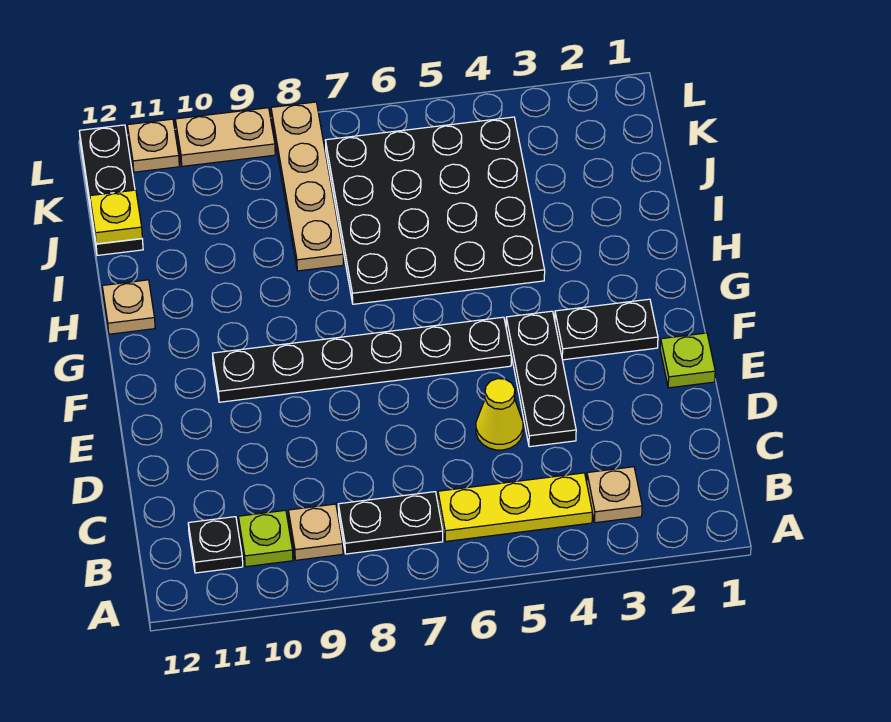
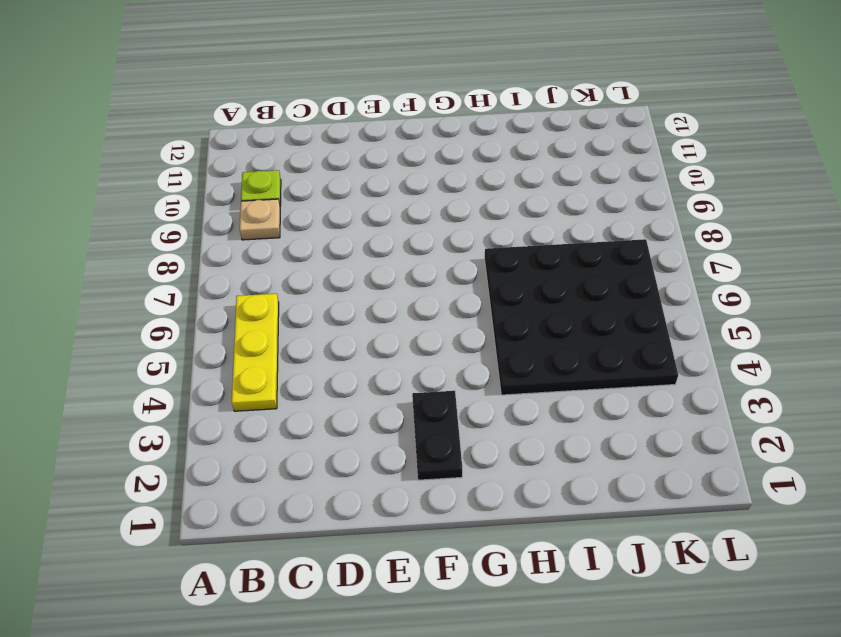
none -> tan plate B3 level 1
none -> black plate B7:B8 level 1
none -> black plate B11 level 1

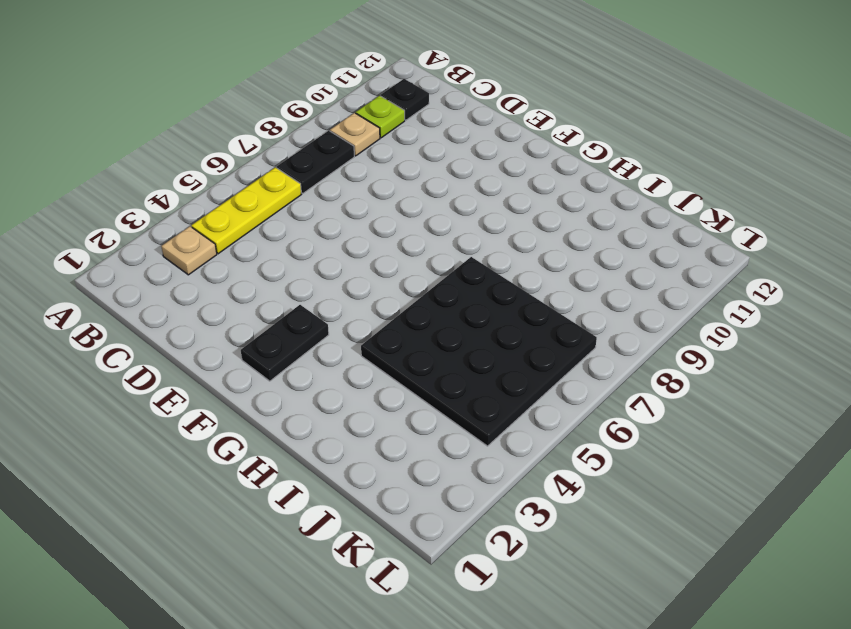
none -> black plate D4:F4 level 1
none -> yellow cone D5 level 1
none -> lime plate E1 level 1

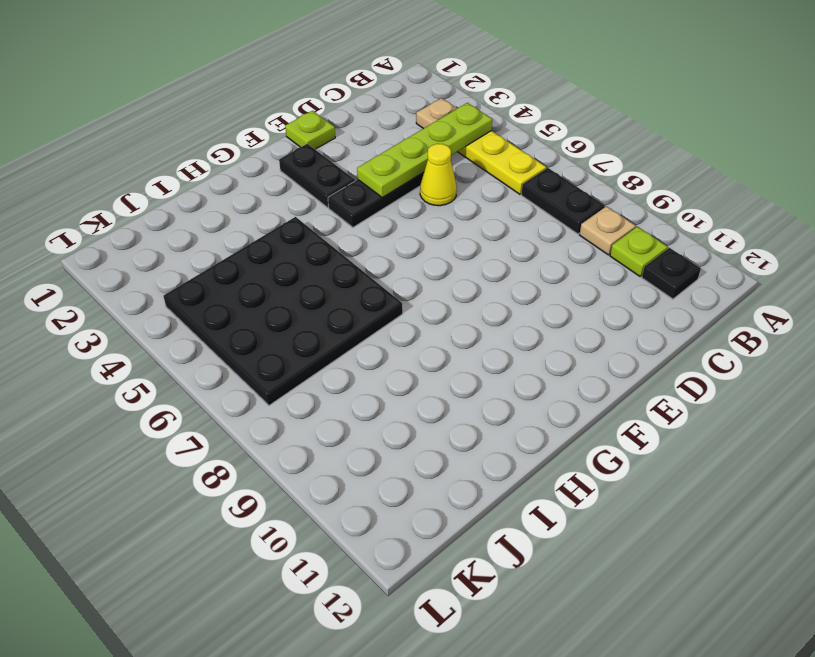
lime plate B4:E4 level 2 -> none
none -> black plate F5:F10 level 1
none -> tan plate H12 level 1
none -> tan plate I8:L8 level 1

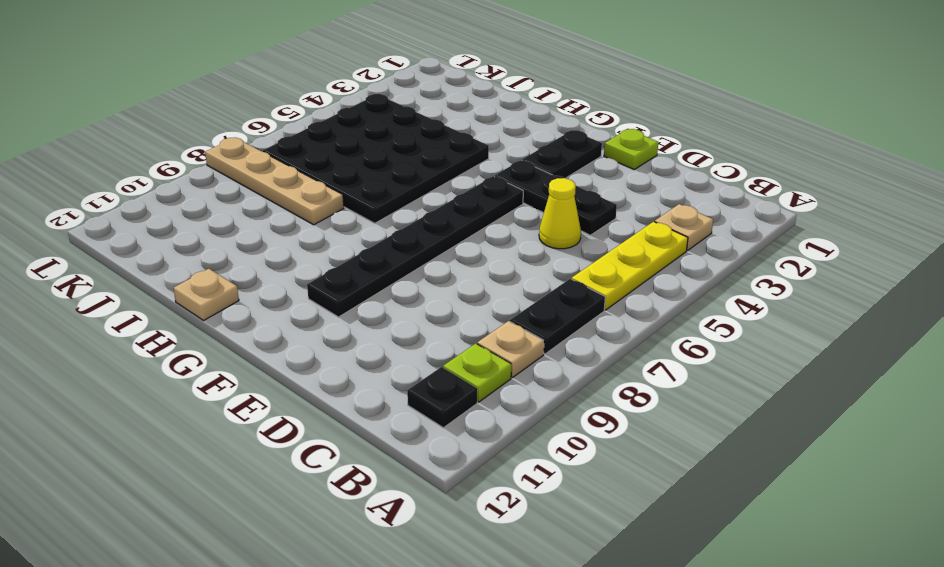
none -> black plate J12:L12 level 1
none -> tan plate L9:L10 level 1
none -> tan plate L11 level 1

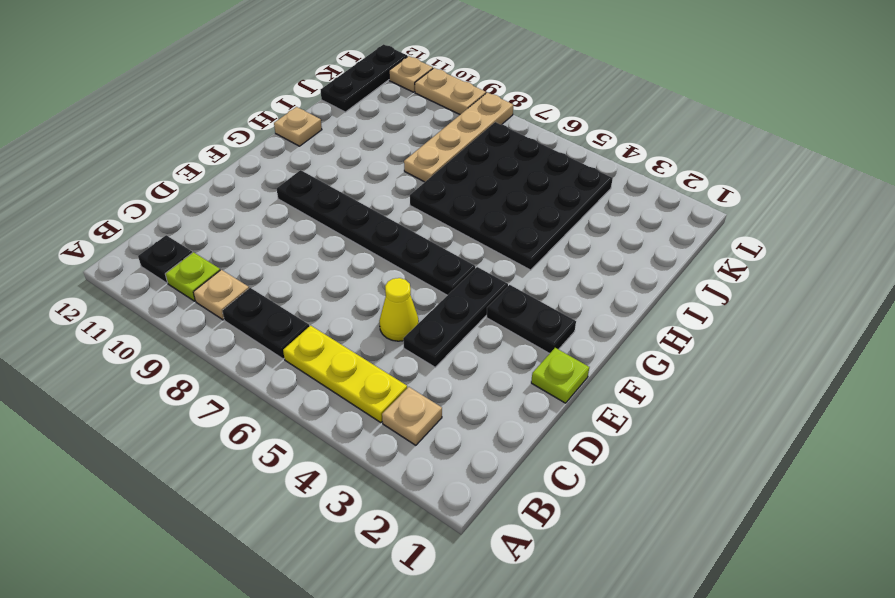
none -> yellow plate J12 level 2

